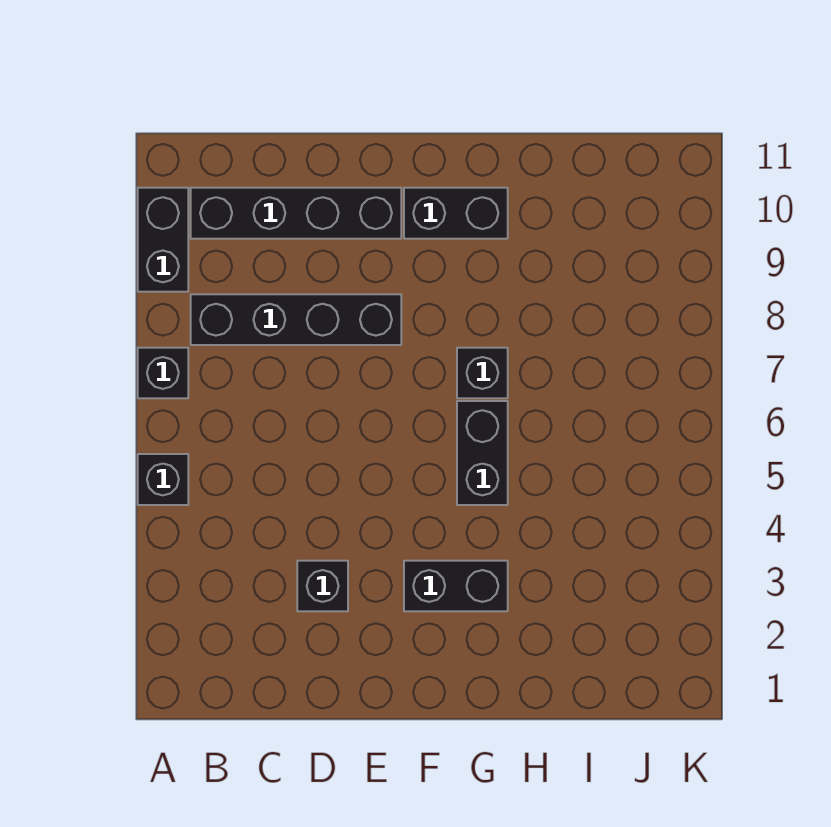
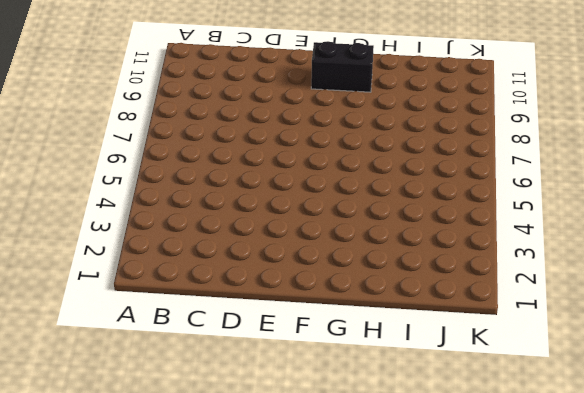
none -> black brick A5 level 1
none -> black brick A7 level 1

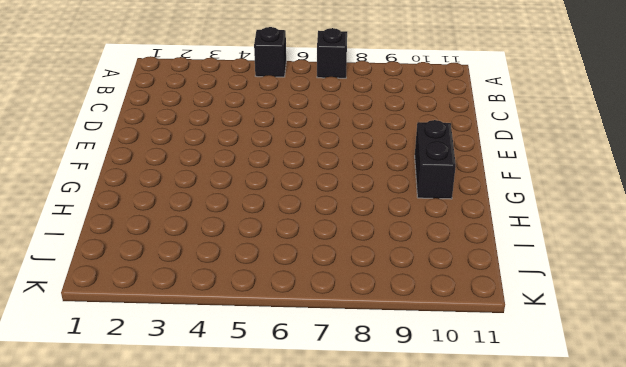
none -> black brick A9:A10 level 1
none -> black brick B8:E8 level 1

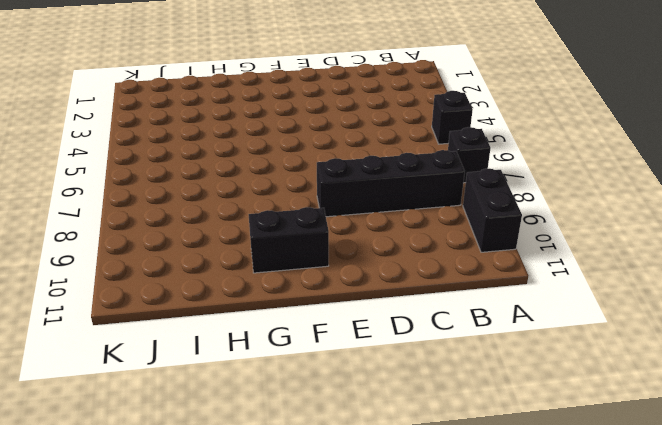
none -> black brick B10:E10 level 1
none -> black brick D3 level 1

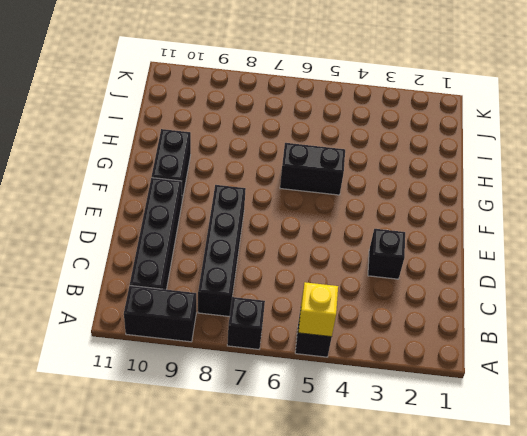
yellow brick A5 level 2 -> none
none -> black brick F3:G3 level 1
none -> black brick G7 level 1

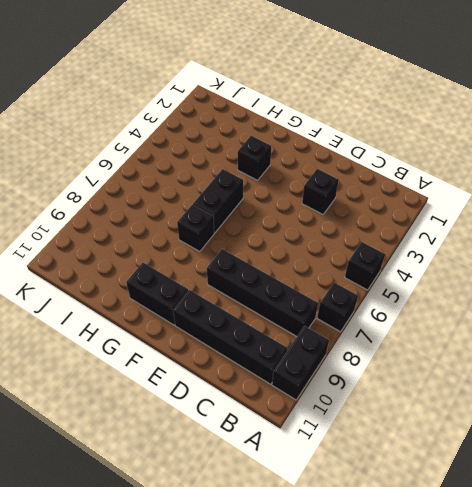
black brick G3 level 1 -> black brick F3:G3 level 1

